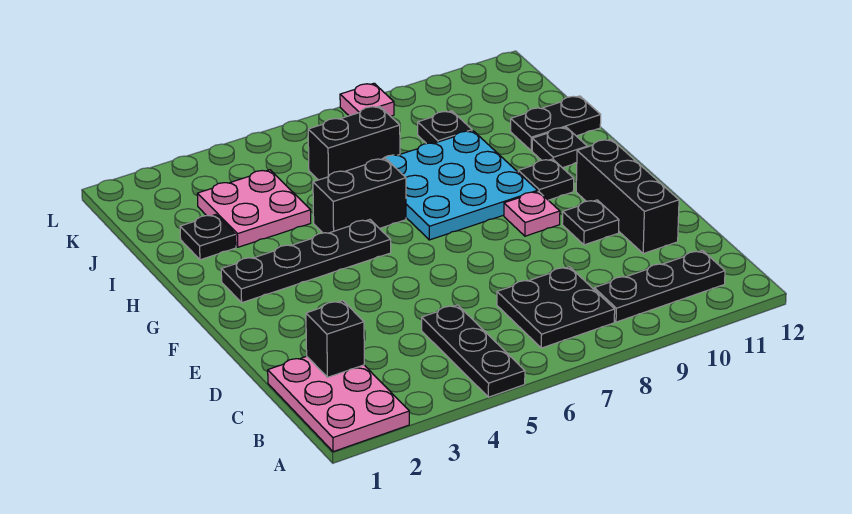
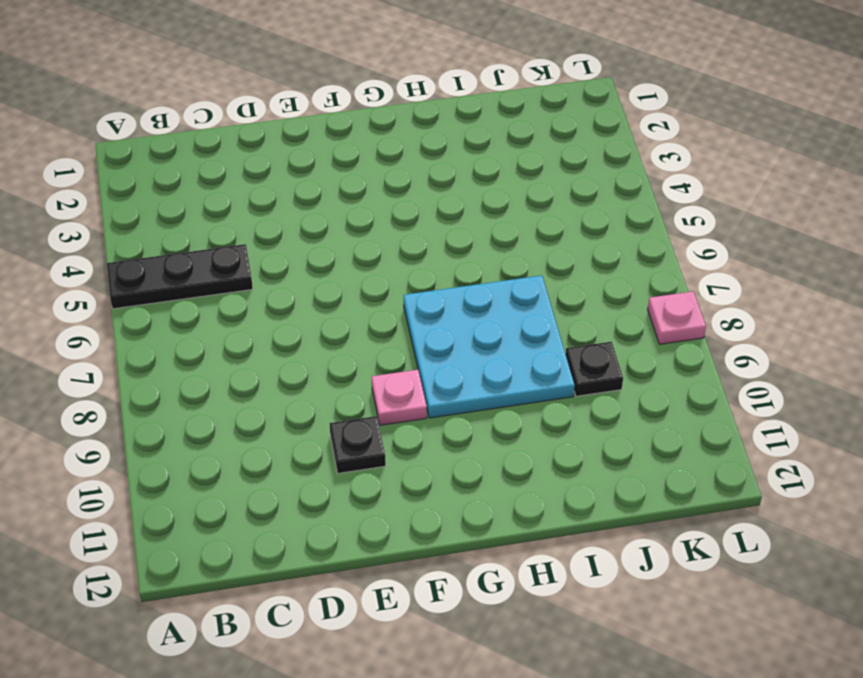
none -> pink plate A1:C2 level 1
none -> black plate B7:C8 level 1
none -> black plate B9:B11 level 1

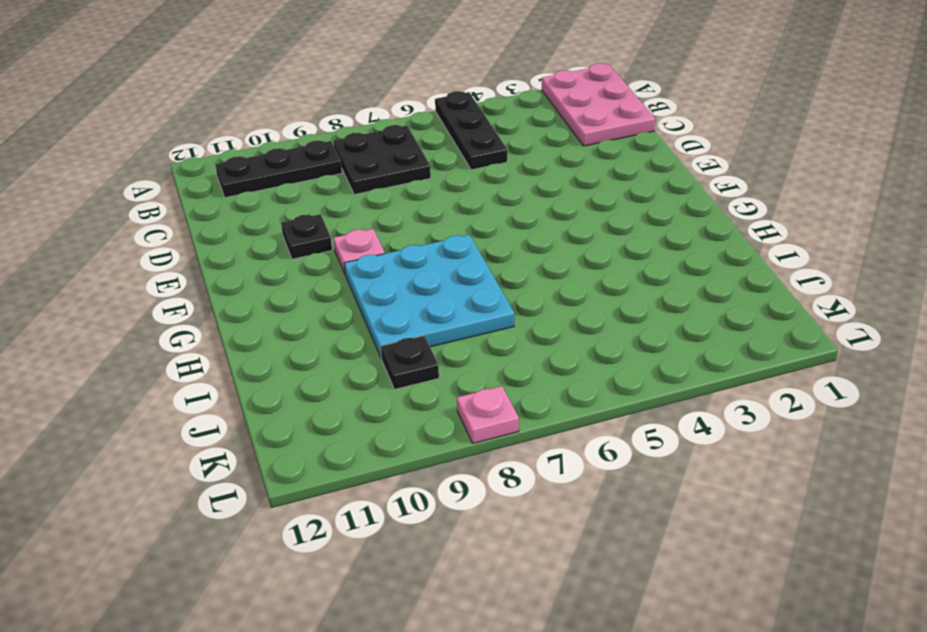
none -> black brick D11:F11 level 1
none -> black plate G2:G5 level 1
none -> black plate G10 level 1

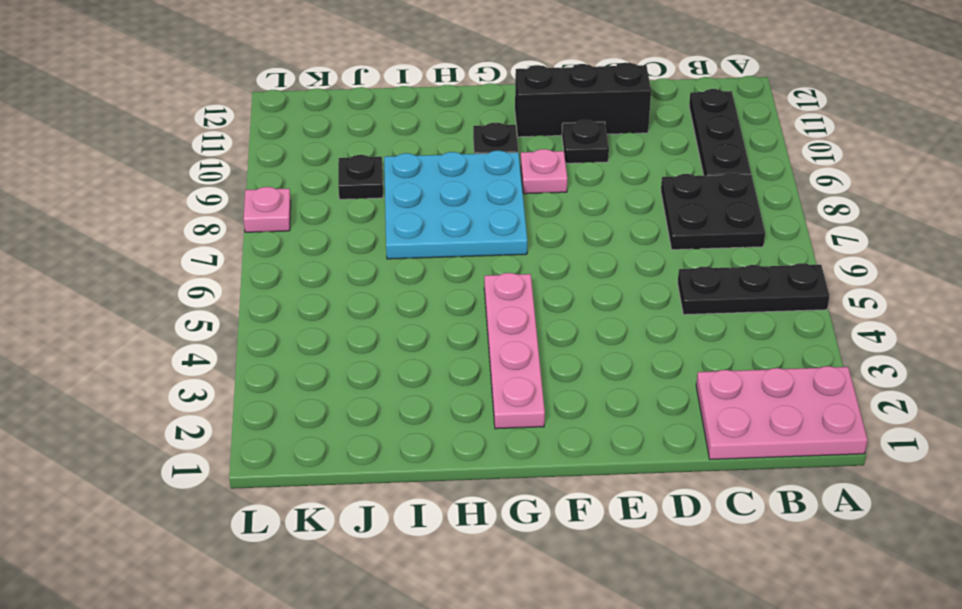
pink plate G2:G5 level 1 -> black plate G2:G5 level 1
none -> black brick H5:H6 level 1
none -> black plate H11 level 1
none -> black plate I2 level 1

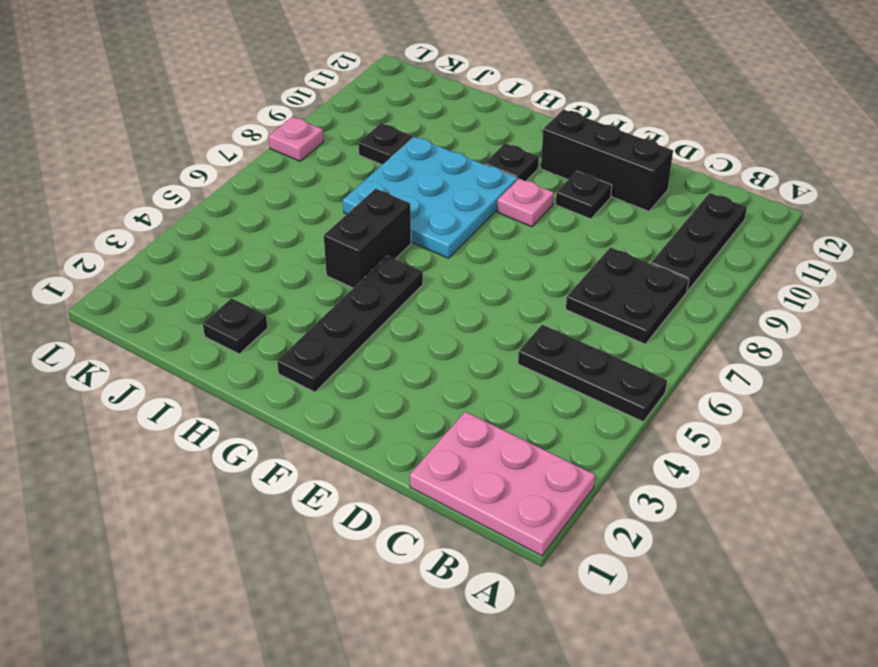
none -> black plate H11 level 1
none -> pink plate I3:J4 level 1
none -> black plate I11:I12 level 1

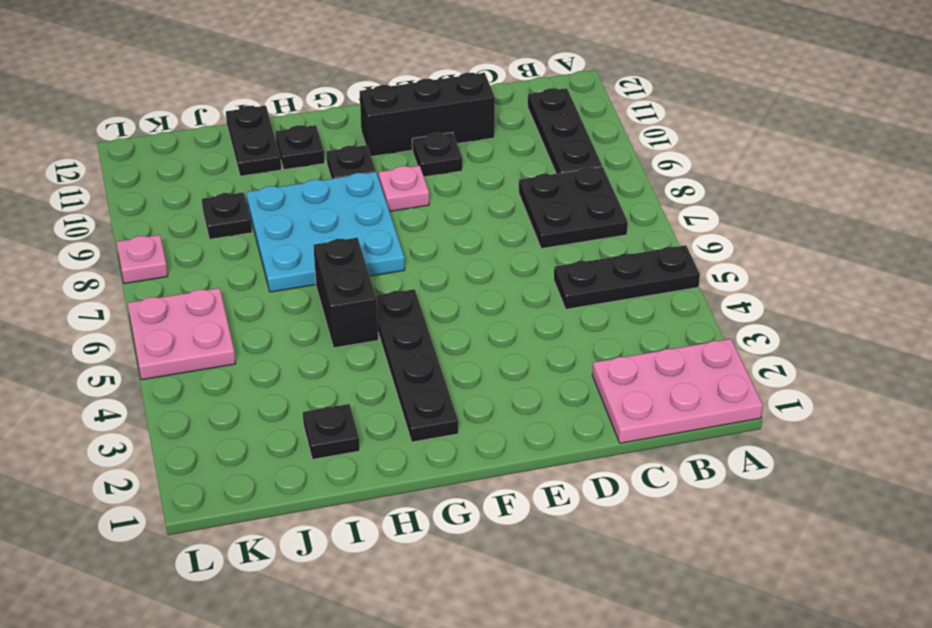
pink plate K5:L6 level 1 -> pink plate I3:J4 level 1
none -> black brick J6:J7 level 1
none -> black brick C2 level 2

